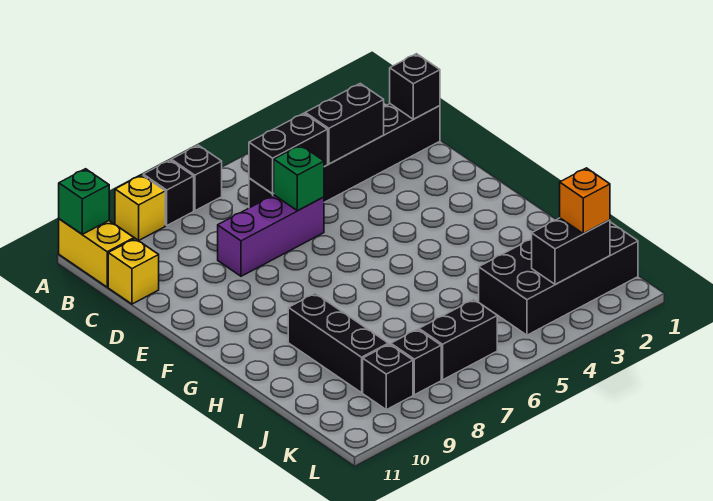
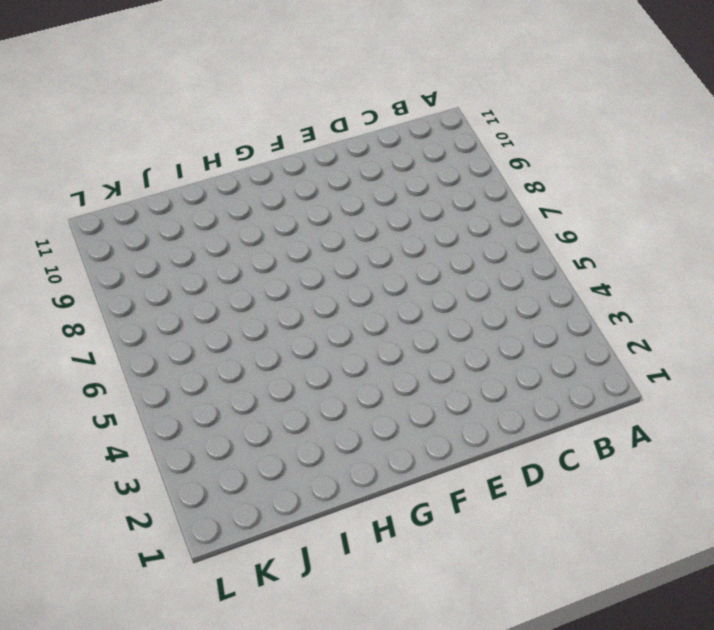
none -> black brick A7 level 1
none -> black brick A8 level 1
none -> yellow brick A9 level 1

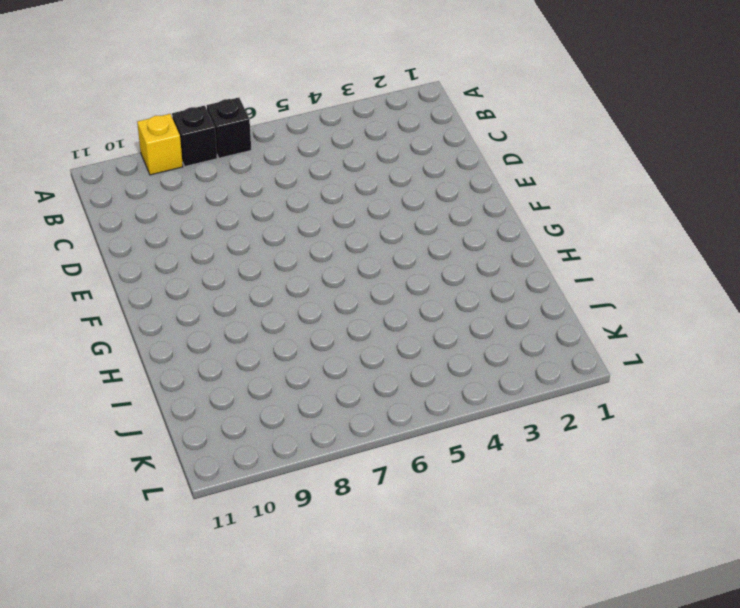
none -> yellow brick A11:B11 level 1
none -> black brick C1:C6 level 1
none -> yellow brick C11 level 1

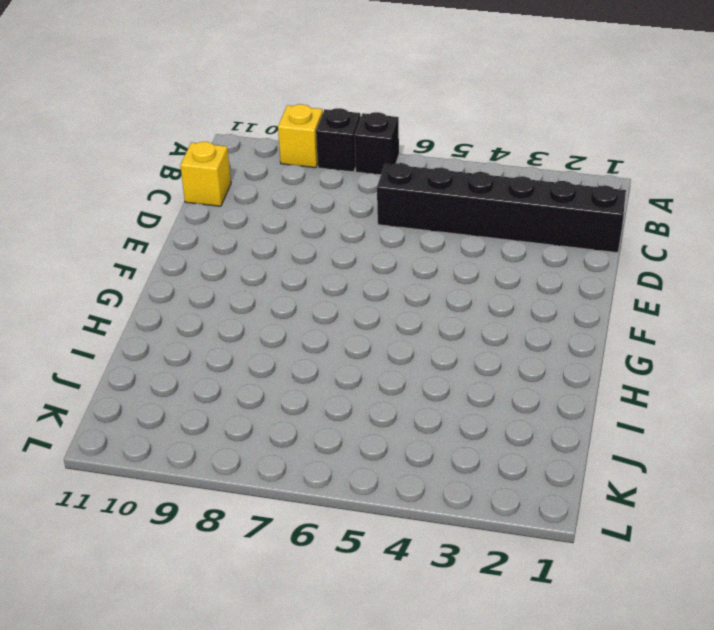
none -> yellow brick A11:B11 level 1
none -> purple brick D6:D8 level 1
none -> black brick H9:J9 level 1

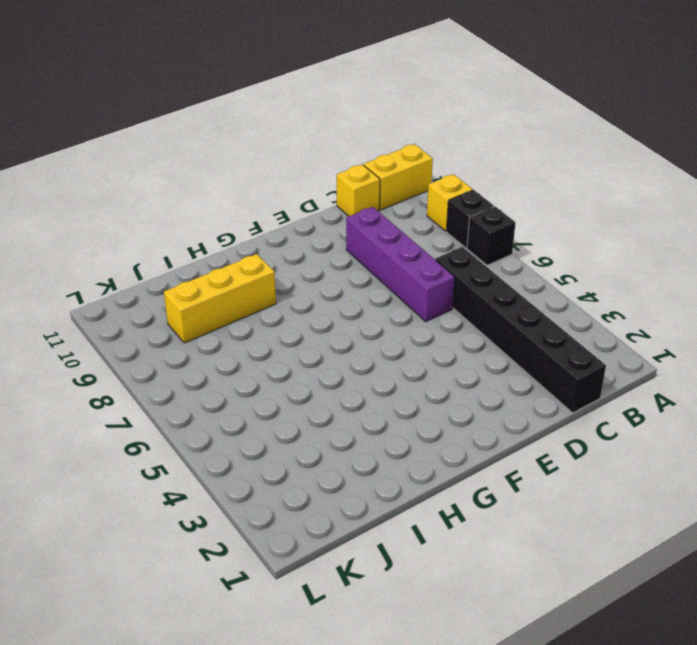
purple brick D6:D9 level 1 -> purple brick D6:D8 level 1
yellow brick H9:J9 level 1 -> black brick H9:J9 level 1
none -> black brick J1:K4 level 1
none -> black brick K6:K7 level 1
none -> black brick K8 level 1

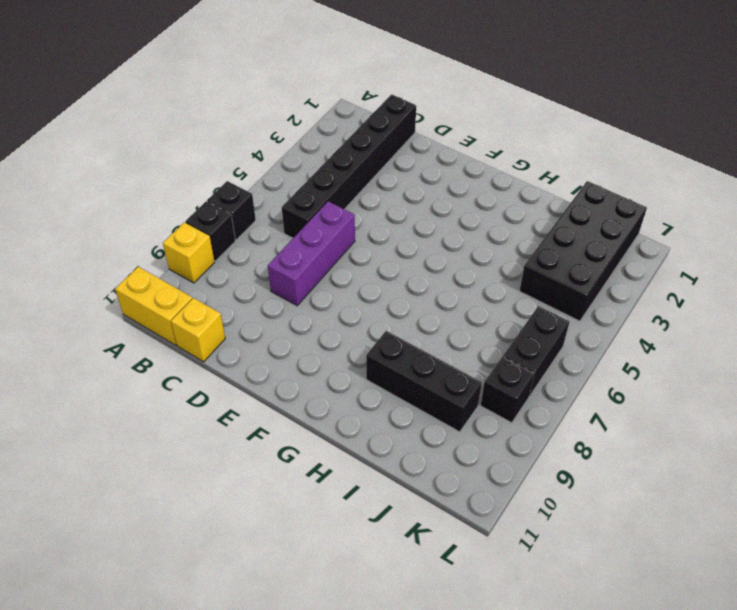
none -> black brick K9 level 1
none -> green brick A11 level 2
none -> black brick C1 level 2

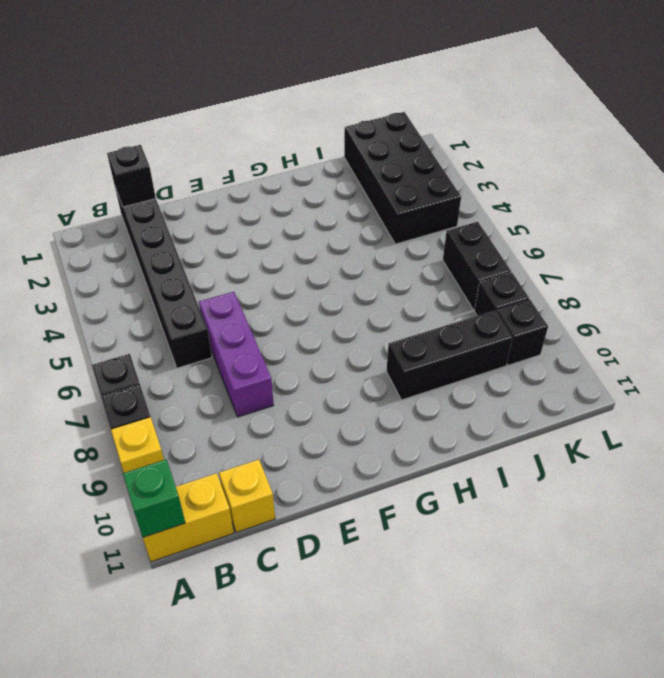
none -> black brick C3:C4 level 2
none -> black brick C5:C6 level 2
none -> green brick D6 level 2

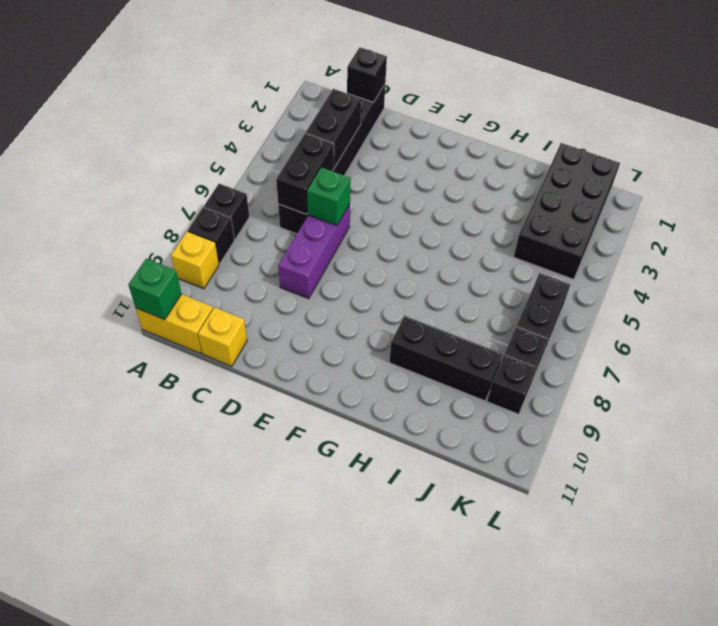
none -> black brick K2:K3 level 2
none -> orange brick K2 level 3

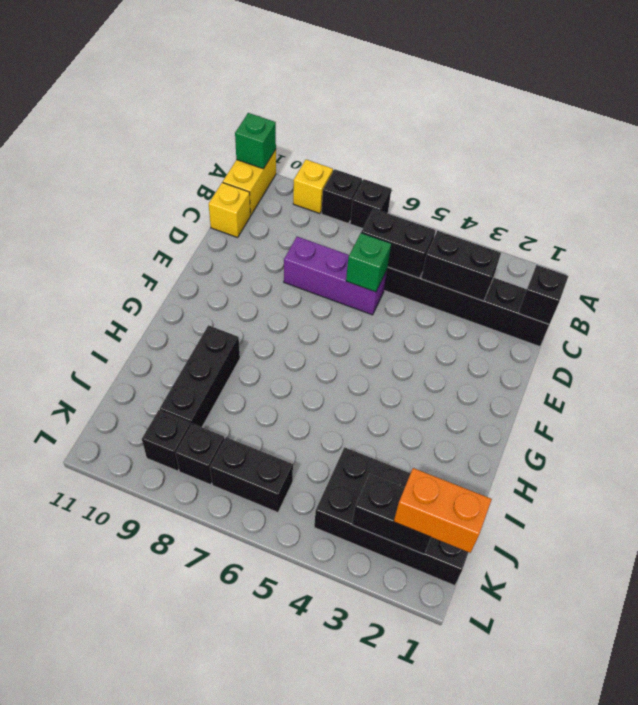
orange brick K1:K2 level 3 -> orange brick K2 level 3

